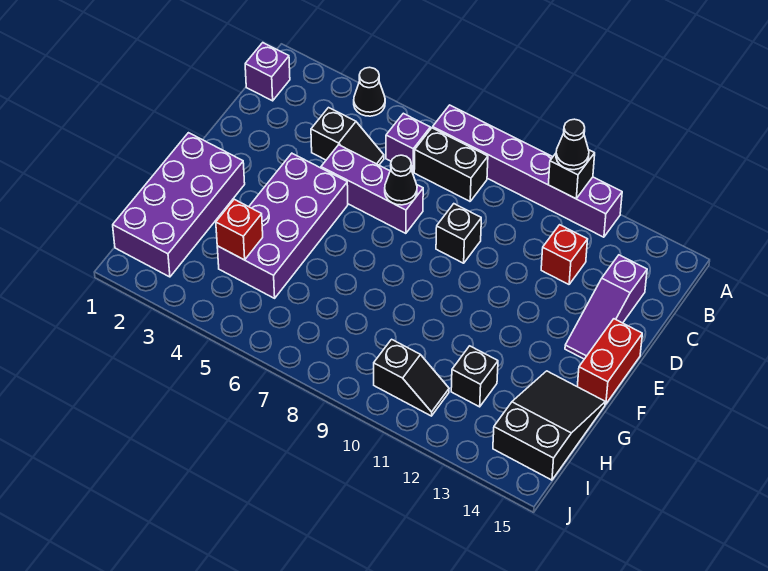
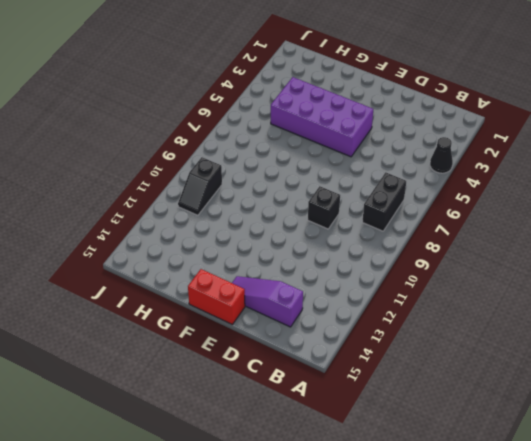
none -> purple brick A7:A12 level 1
none -> purple brick B1 level 1
none -> purple brick B6 level 1

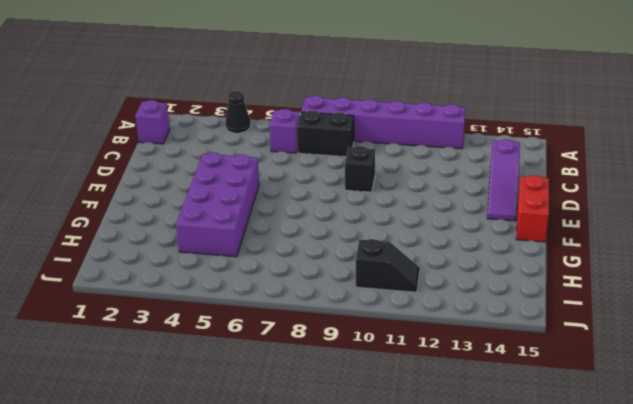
none -> black slope C4:C5 level 1 top 4
none -> red brick C12 level 1
none -> purple brick D5:D7 level 1

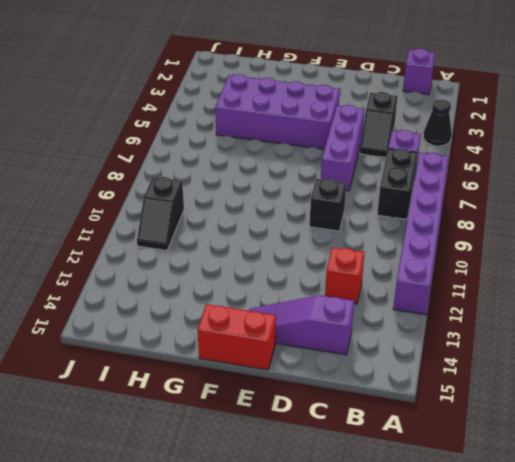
none -> purple brick F1:I2 level 1
none -> black slope G14:I15 level 1 top I
none -> black brick H12 level 1

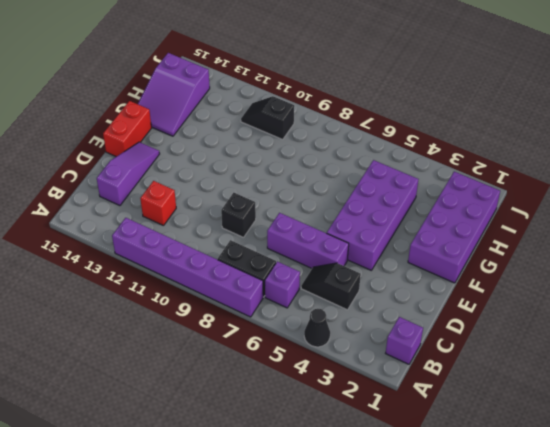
purple slope G14:I15 level 1 top I -> black slope G14:I15 level 1 top I
none -> black brick H12 level 1
none -> black brick A11 level 2
none -> black cone D7 level 2

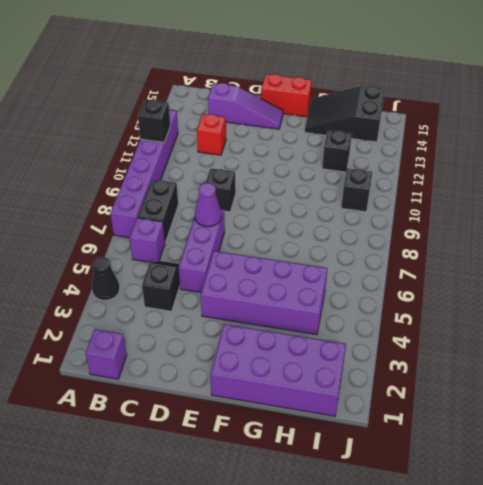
purple cone D7 level 2 -> black cone D7 level 2
none -> red brick H4 level 2
none -> black cone A11 level 3

